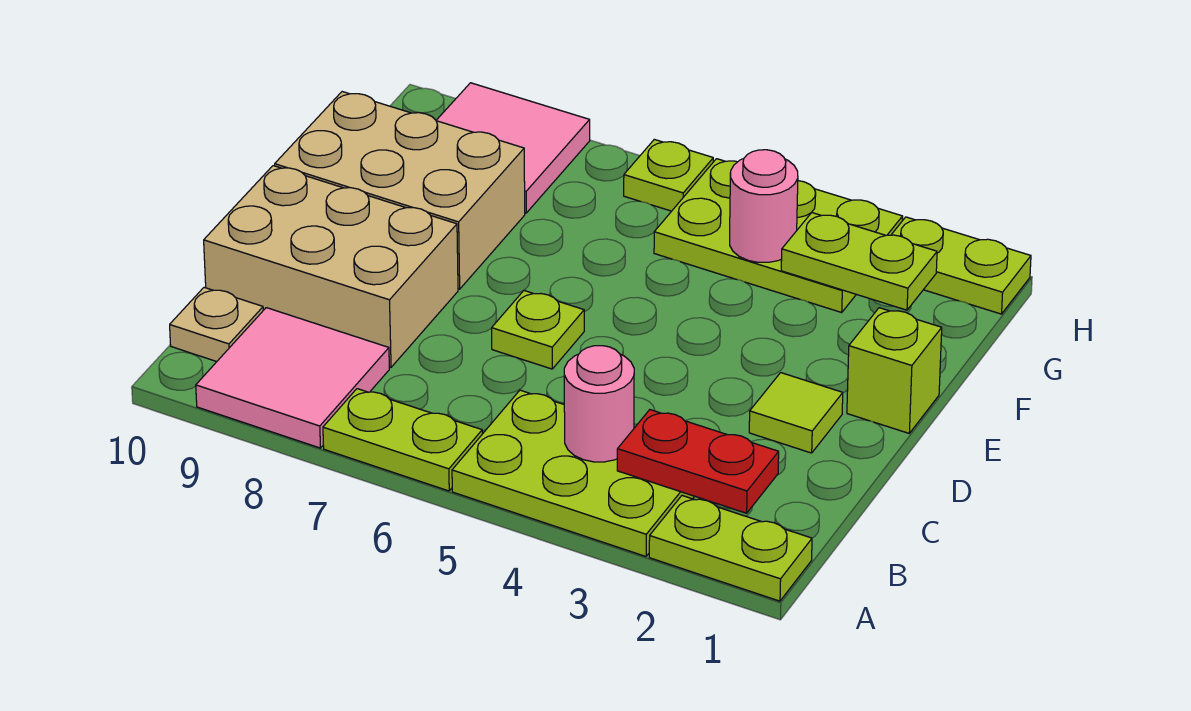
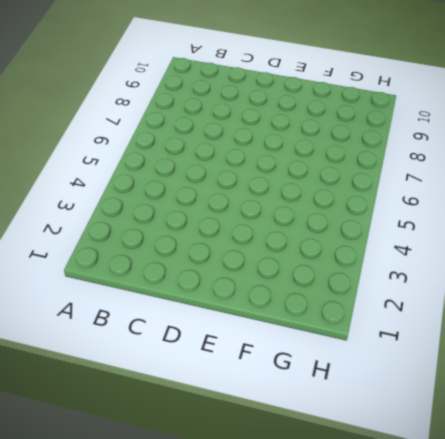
none -> lime plate A1:A2 level 1
none -> lime plate A3:B5 level 1
none -> lime plate A6:A7 level 1

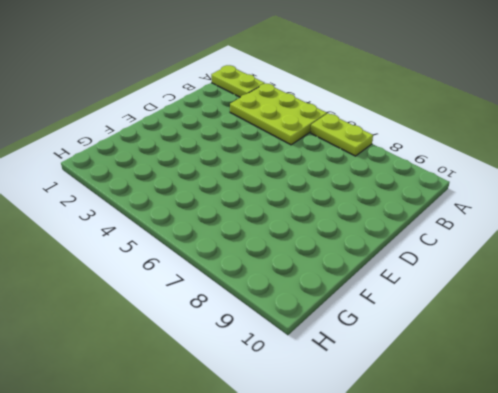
none -> pink tile A8:B9 level 1
none -> tan plate B10 level 1
none -> tan brick C8:D10 level 1

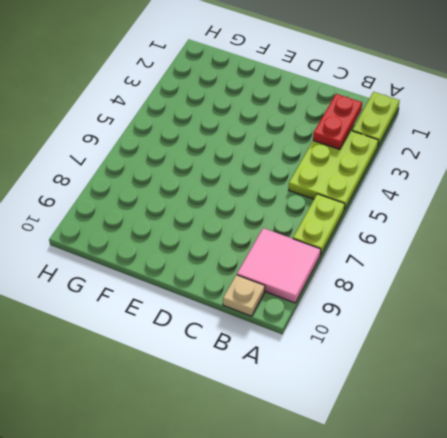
none -> tan brick C8:D10 level 1
none -> lime tile D2 level 1
none -> lime plate D6 level 1

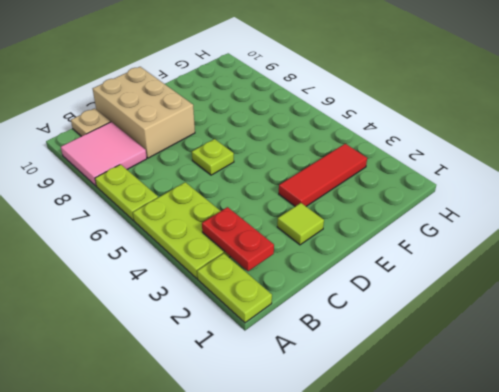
red tile E3:G3 level 1 -> lime plate G3:H5 level 1
none -> lime brick E1 level 1
none -> tan brick E8:F10 level 1
none -> pink tile G8:H9 level 1

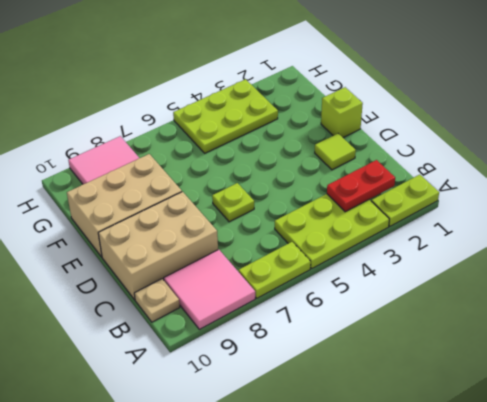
none -> lime plate H1:H2 level 1
none -> lime plate H6 level 1
none -> pink round brick B4 level 2

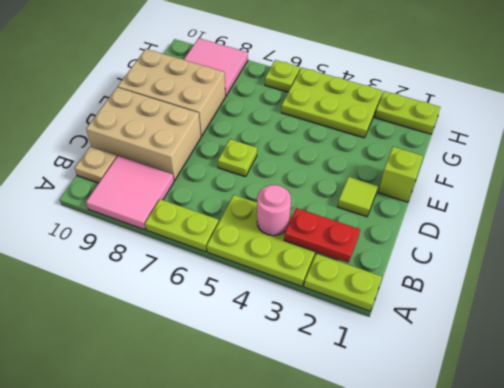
none -> lime plate G2:G3 level 2
none -> pink round brick G4 level 2

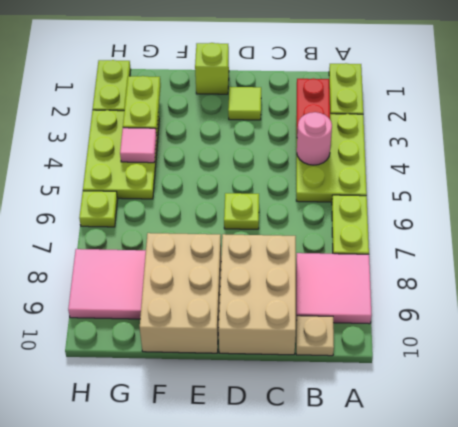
pink tile G4 level 2 -> pink round brick G4 level 2

